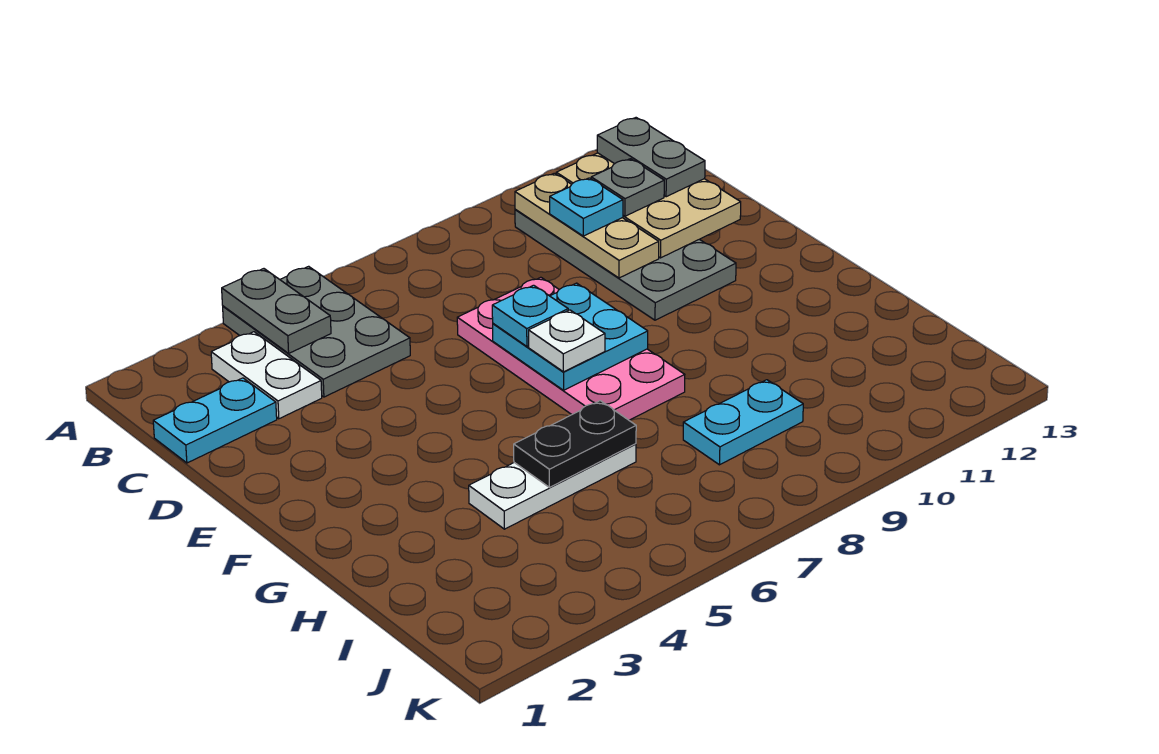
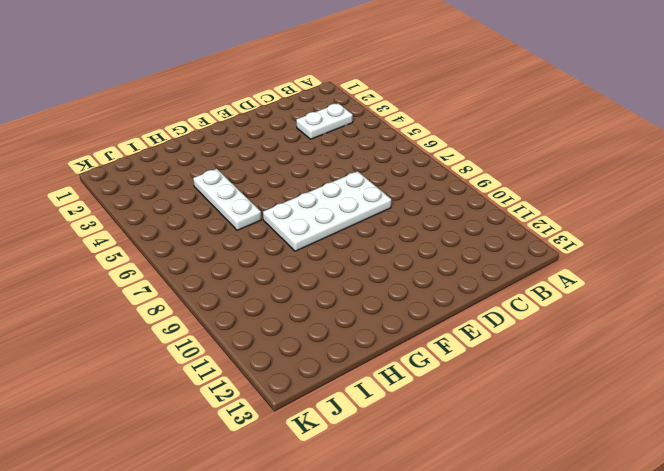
white plate D7:G8 level 1 -> pink plate D7:G8 level 1
none -> grey plate A4:C5 level 1
none -> grey plate B10:E11 level 1
none -> cyan plate C1:C2 level 1

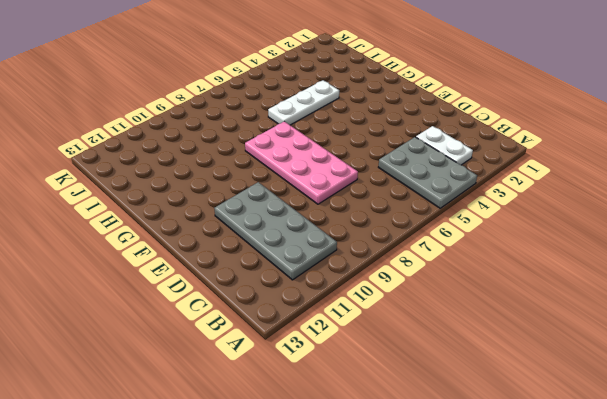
none -> cyan plate C1:C2 level 1
none -> cyan plate I8:I9 level 1
none -> grey plate A4:B4 level 2

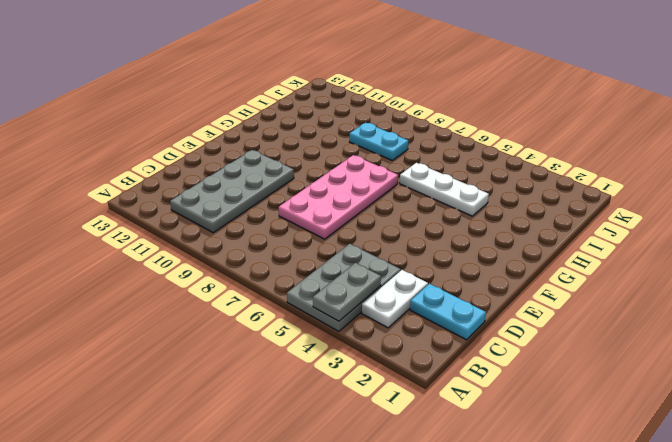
none -> tan plate B10:D10 level 2
none -> tan plate B11:D12 level 2
none -> cyan plate E7:F8 level 2

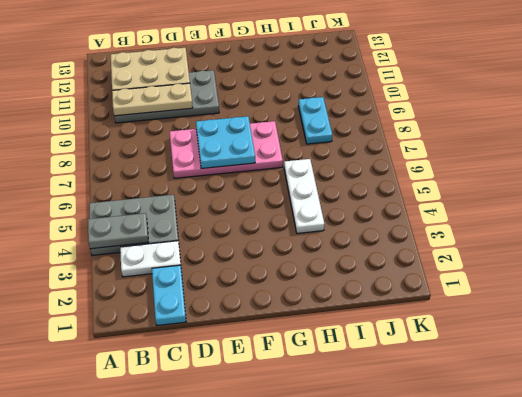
none -> black plate H5:H6 level 2
none -> grey plate B12:C12 level 3
none -> cyan plate C10 level 3

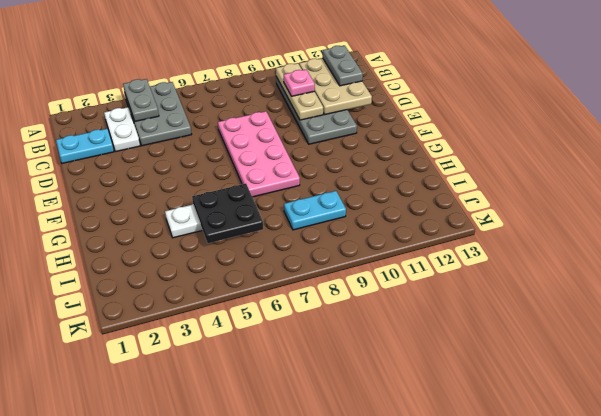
pink plate C10 level 3 -> cyan plate C10 level 3
black plate H5:I6 level 2 -> black plate H5:H6 level 2
none -> cyan plate E7:F8 level 2
none -> grey plate C11 level 3
none -> cyan plate E7 level 3

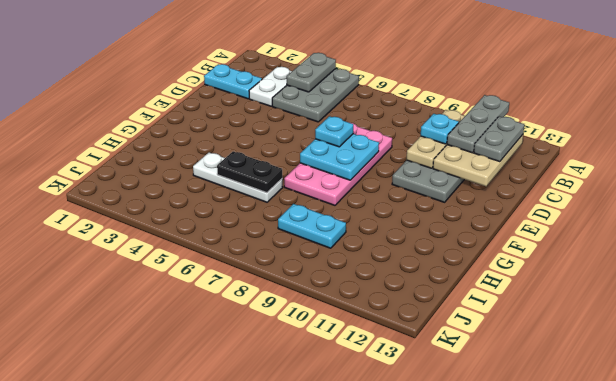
grey plate A11:C11 level 3 -> grey plate C11 level 3
none -> white plate F7 level 3

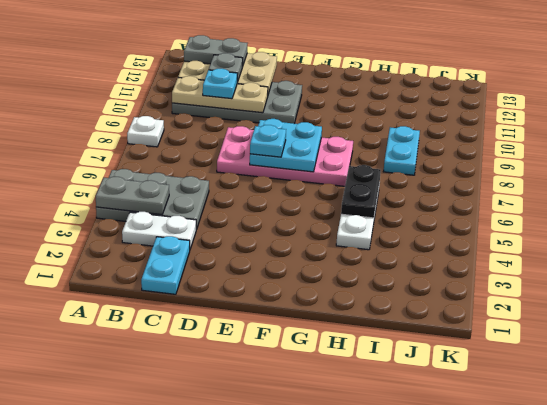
white plate A8 level 1 -> white plate F7 level 3

